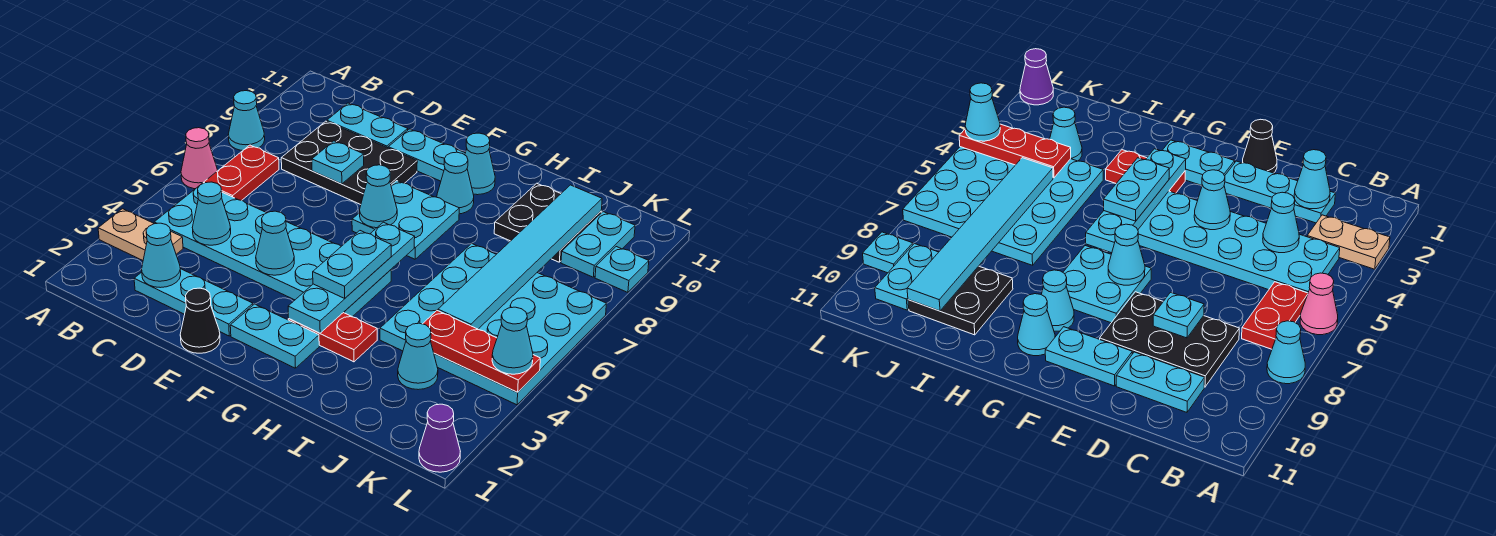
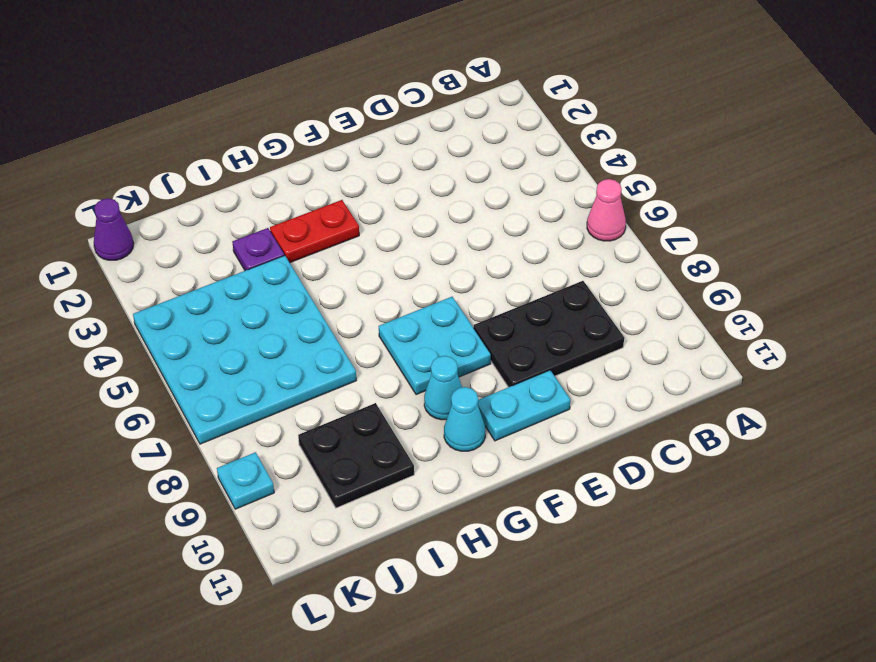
purple plate I3 level 1 -> none
none -> tan plate A3:B3 level 1
none -> cyan cone A8 level 1
none -> cyan plate B4:G5 level 1
none -> red plate B6:B7 level 1

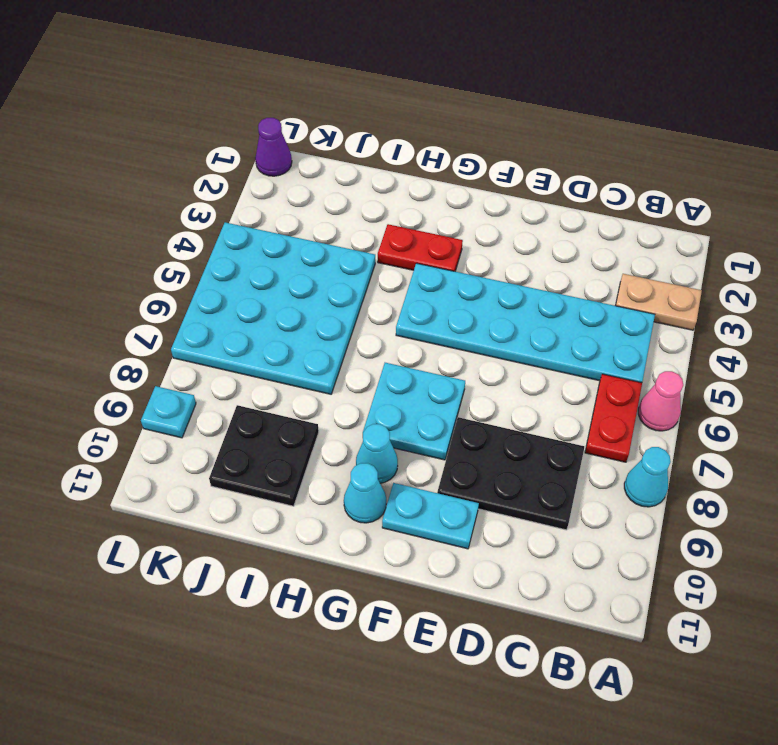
none -> cyan plate C2:E2 level 1
none -> cyan plate C10:D10 level 1
none -> black cone E1 level 1
none -> cyan plate F2:G2 level 1

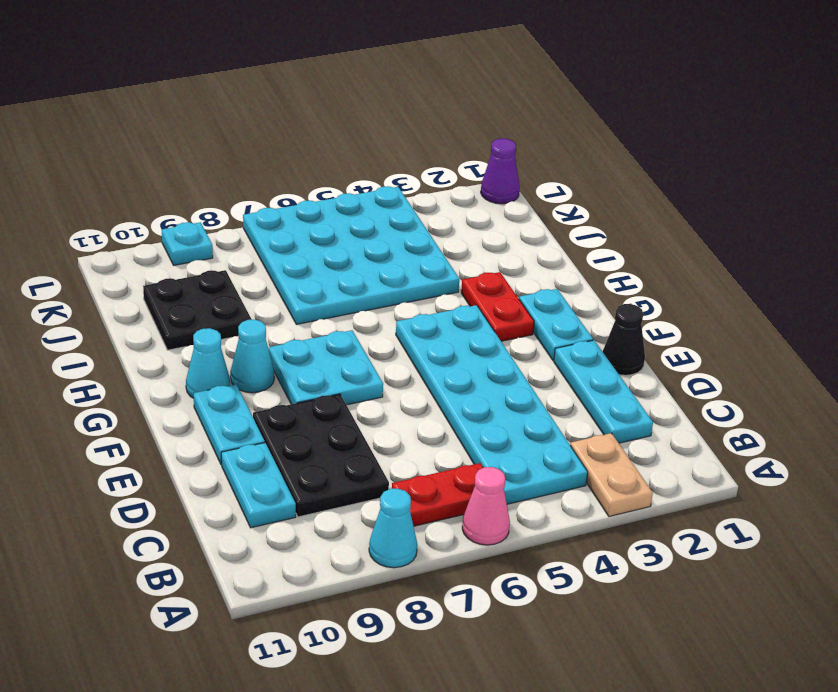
none -> cyan cone J3 level 1
none -> cyan plate K9:K10 level 1
none -> cyan cone C2 level 2
none -> cyan cone C4 level 2

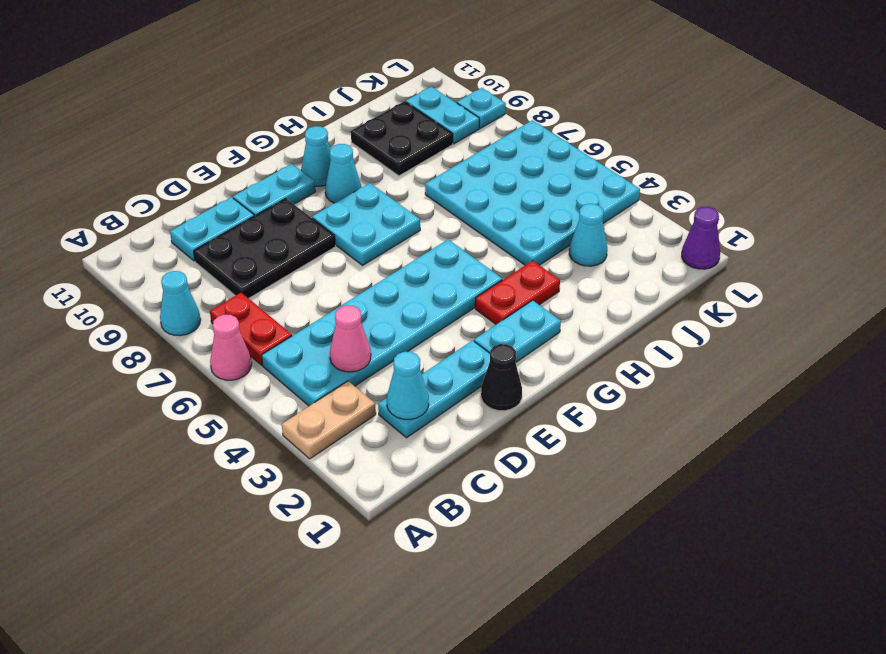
pink cone C4 level 2 -> cyan cone C4 level 2
none -> cyan plate D8 level 2
none -> cyan cone E4 level 2
none -> cyan cone F7 level 2
none -> cyan plate G3:G6 level 2

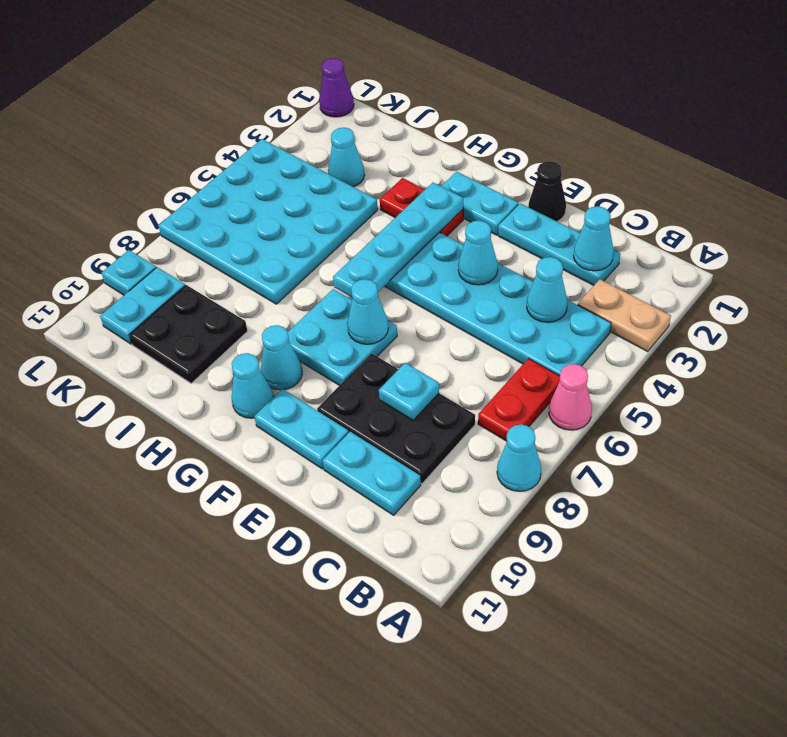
none -> red plate J4:L4 level 2
none -> cyan tile J5:J10 level 2
none -> cyan plate G4:G5 level 3
none -> cyan cone L4 level 3

